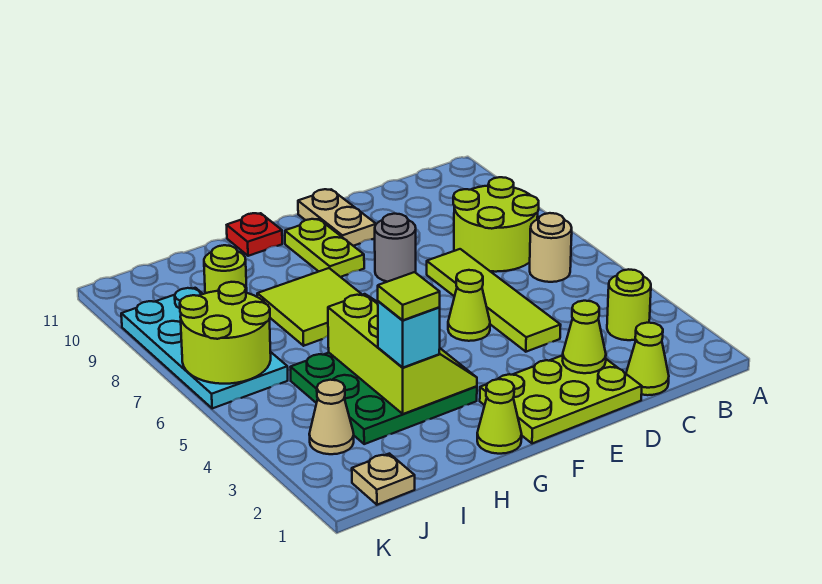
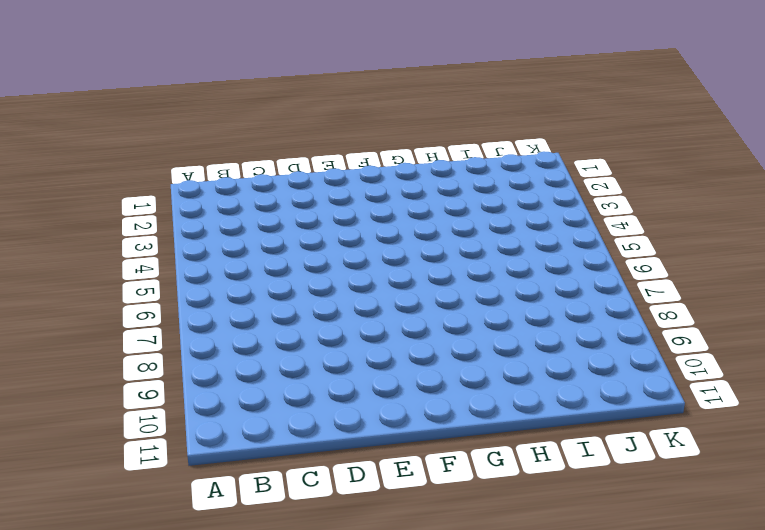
none -> lime round brick B3 level 1
none -> tan round brick B6 level 1
none -> lime round brick B7:C8 level 1

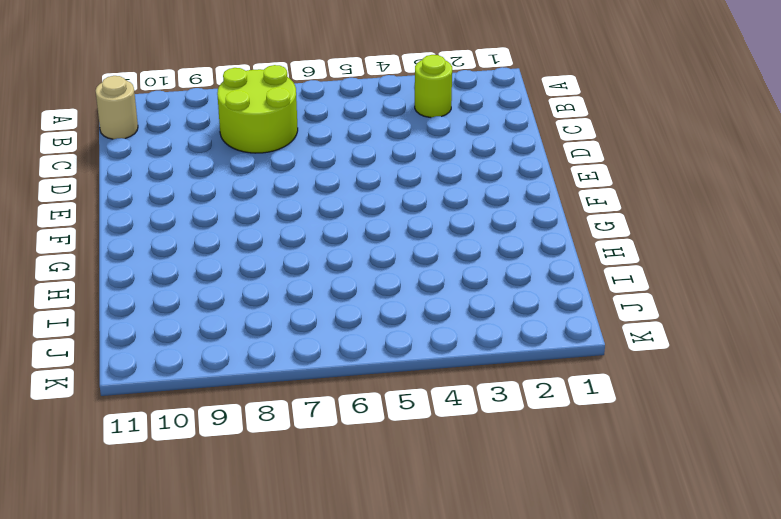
tan round brick B11 level 1 -> tan round brick B6 level 1
none -> lime cone C1 level 1
none -> lime plate D1:F2 level 1
none -> lime tile D4:D7 level 1

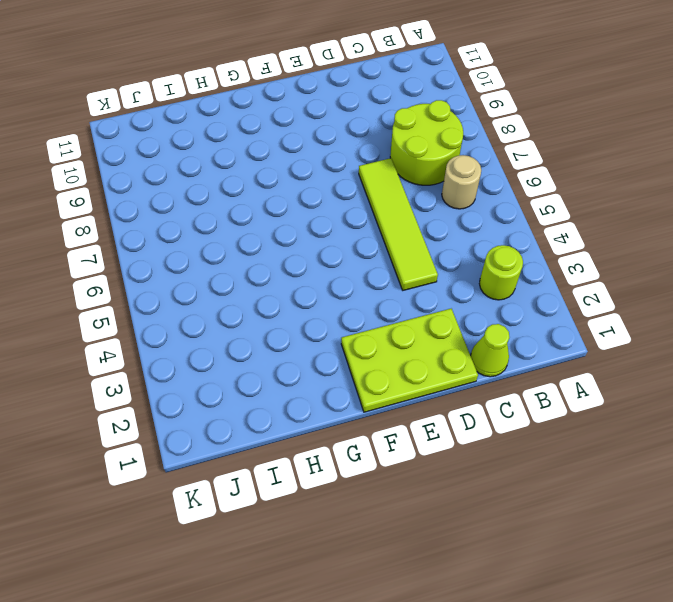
none -> lime cone E5 level 1
none -> grey round brick E8 level 1
none -> tan plate E10:E11 level 1

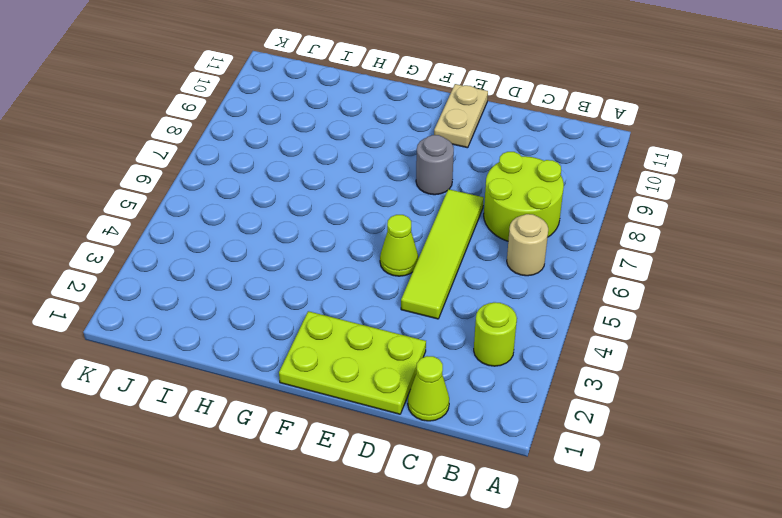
none -> lime plate F9:F10 level 1
none -> lime cone G1 level 1
none -> green plate G3:I5 level 1

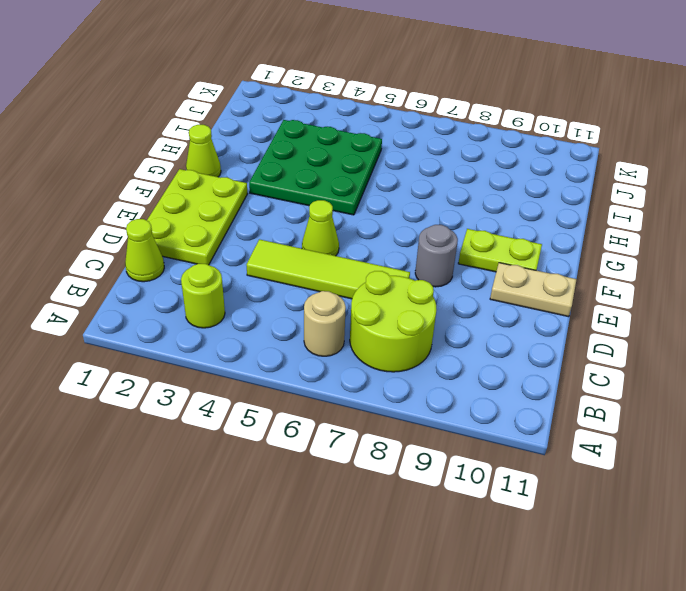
none -> lime tile G7:H8 level 1
none -> red plate G11 level 1
none -> lime round brick I9 level 1

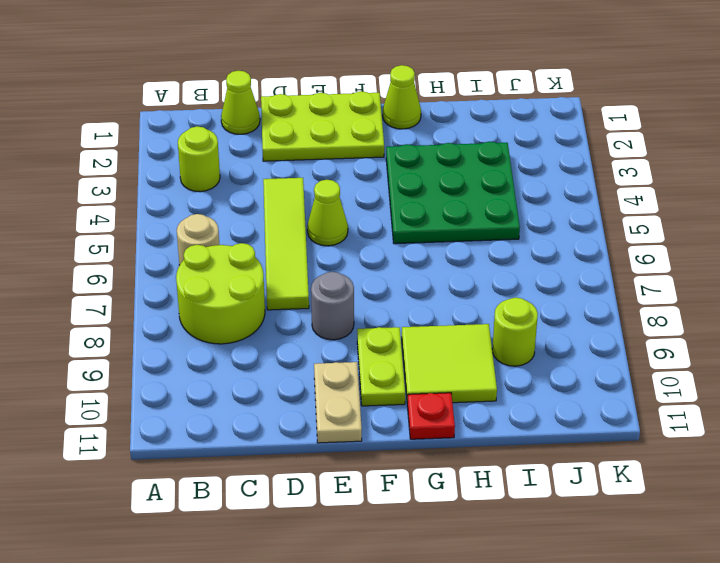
lime tile G9:H10 level 1 -> lime tile G7:H8 level 1
none -> tan plate J1 level 1
none -> tan cone J3 level 1
none -> cyan plate J6:K9 level 1

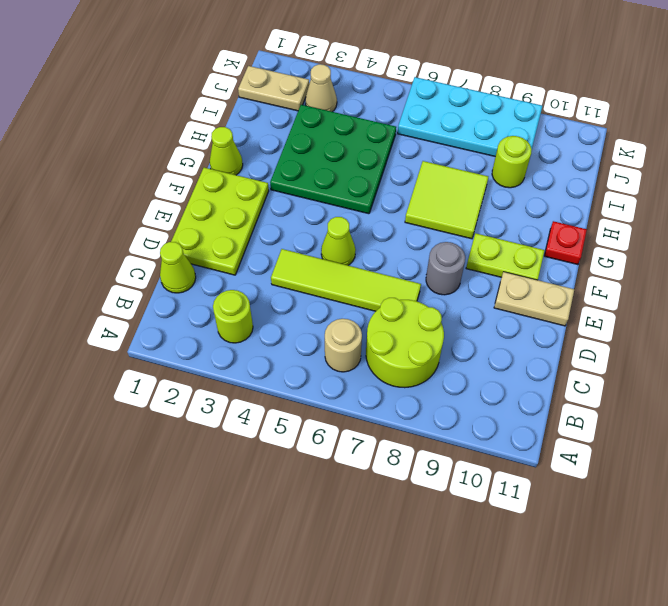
tan plate J1:J2 level 1 -> tan plate J1 level 1
none -> lime cone D2 level 2
none -> lime slope G3:H5 level 2 top H
none -> lime round brick J6:K7 level 2

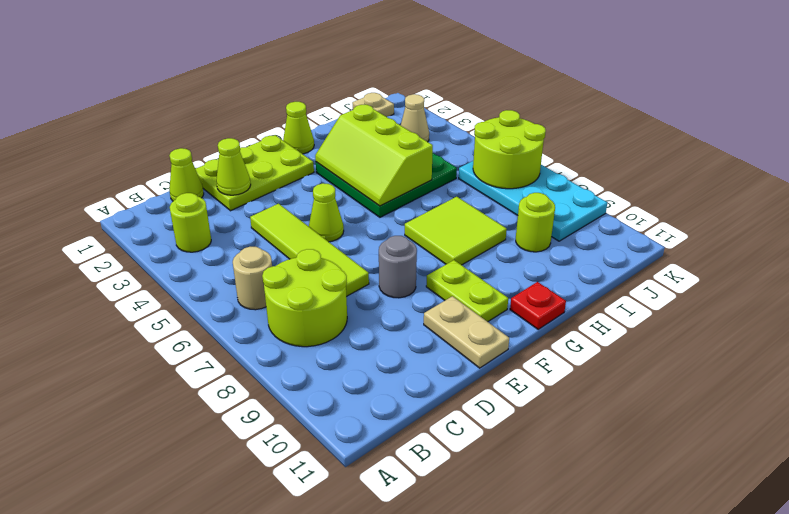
none -> cyan brick H3 level 3
none -> lime tile H3 level 4

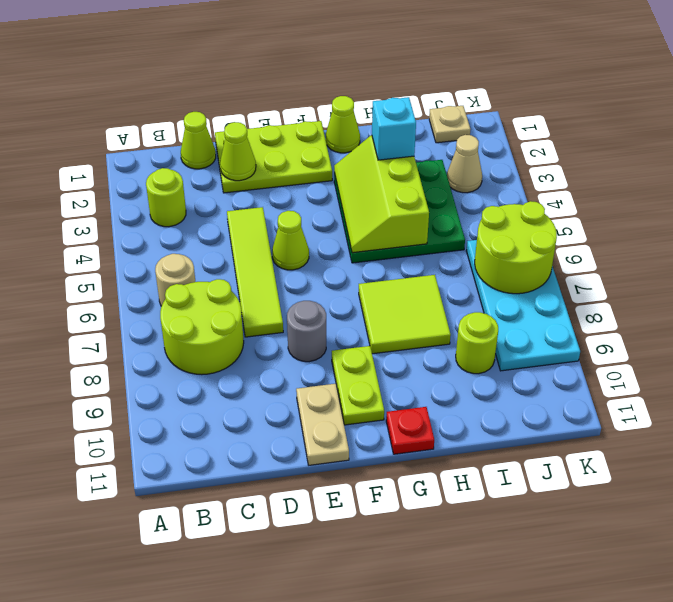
none -> lime tile H3 level 4

